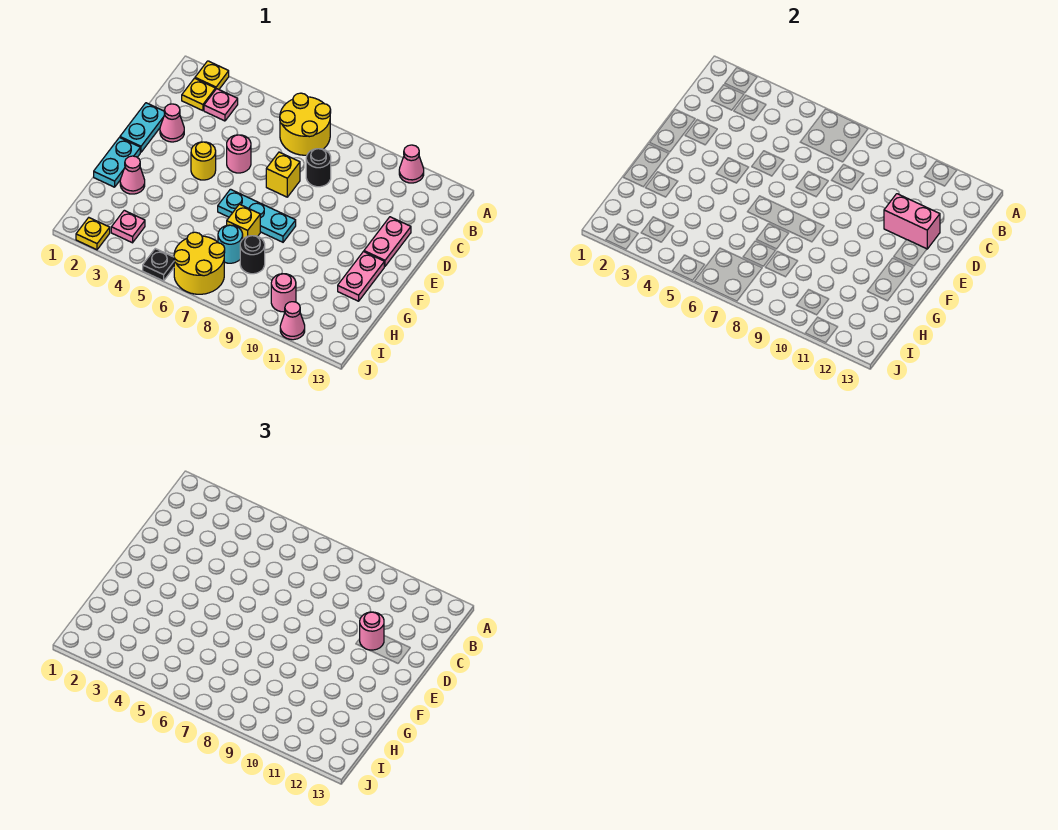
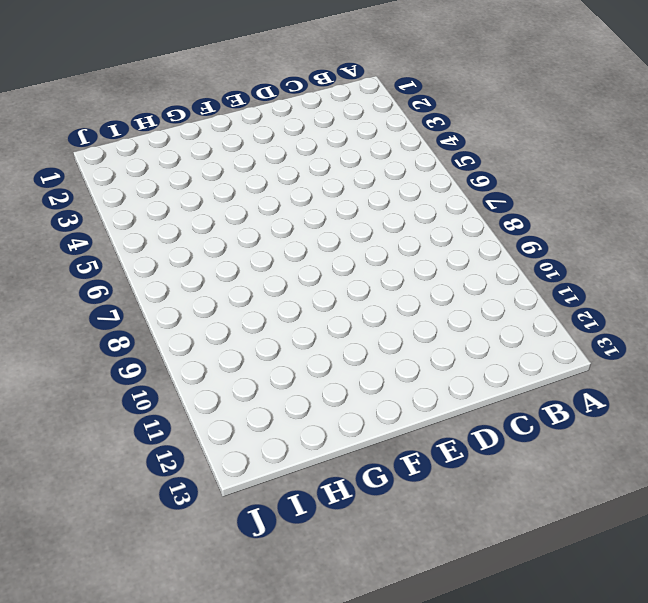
none -> yellow plate A2 level 1
none -> yellow round brick A6:B7 level 1
none -> pink cone A11 level 1

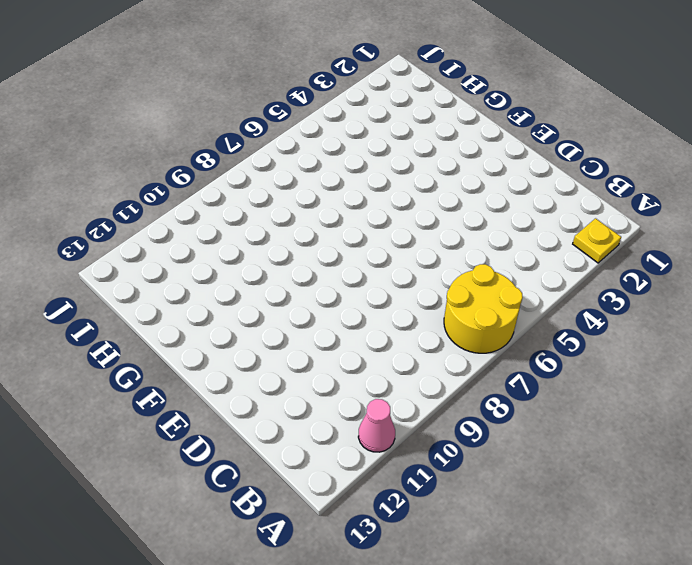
none -> yellow plate B2 level 1
none -> pink plate B3 level 1
none -> black round brick C8 level 1

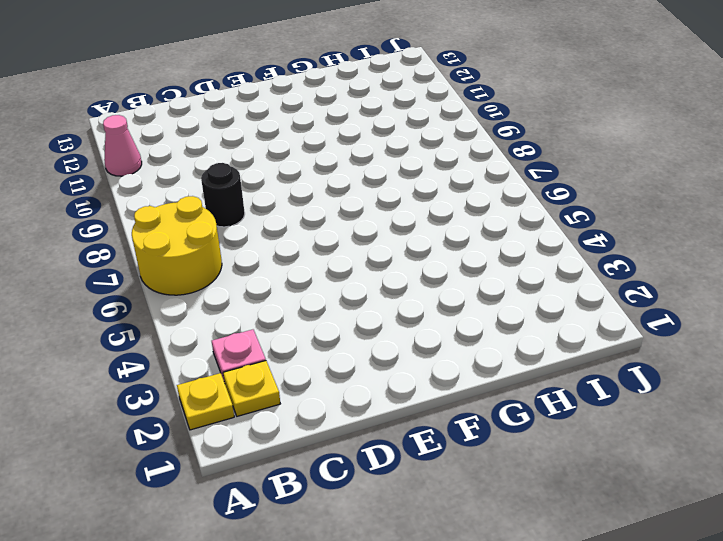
none -> cyan plate D1:E1 level 1
none -> pink cone D2 level 1
none -> pink round brick D5 level 1

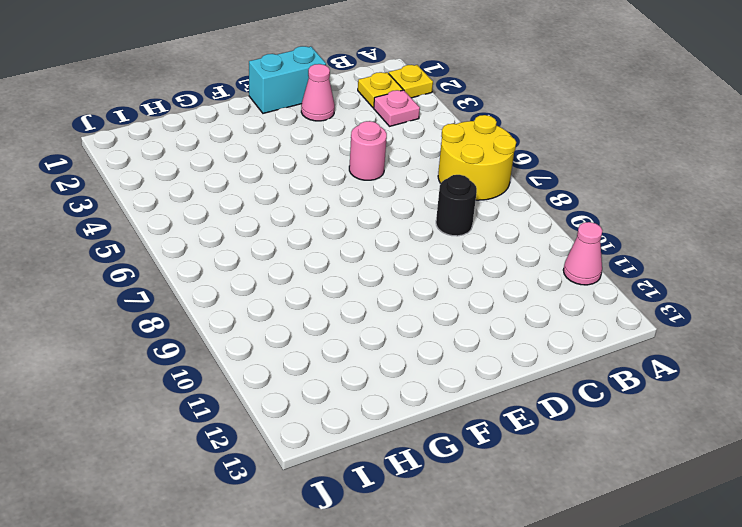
cyan brick D1:E1 level 1 -> cyan plate D1:E1 level 1
none -> yellow brick D7 level 1
none -> pink plate D12:E12 level 1
none -> yellow round brick E4 level 1

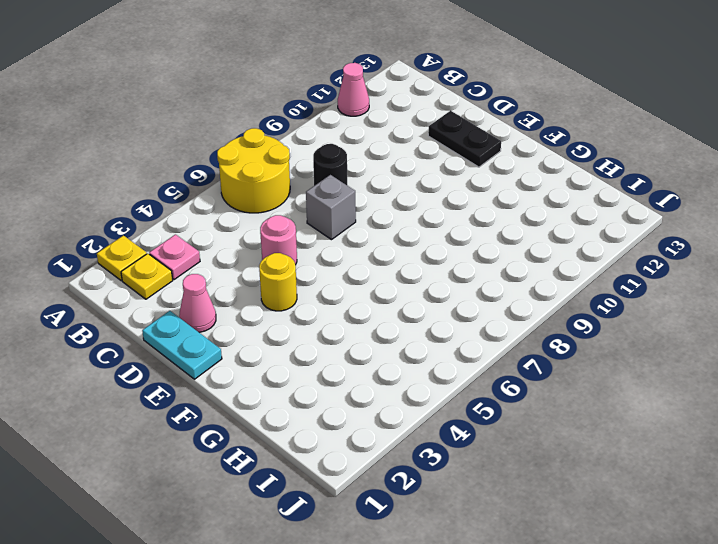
grey brick D7 level 1 -> yellow brick D7 level 1
black plate D12:E12 level 1 -> pink plate D12:E12 level 1
none -> cyan plate F1:G1 level 1
none -> cyan plate F6:F8 level 1
none -> pink plate F12:G12 level 1

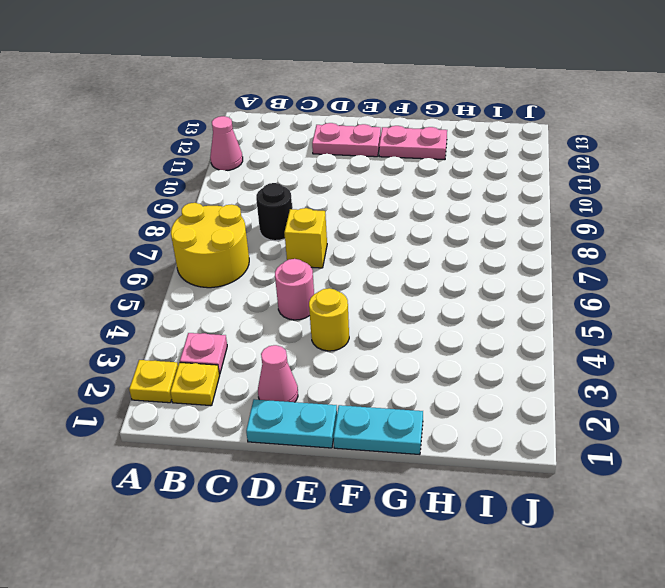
none -> cyan plate F6:F8 level 1
none -> pink cone G2 level 1
none -> yellow brick G7 level 1

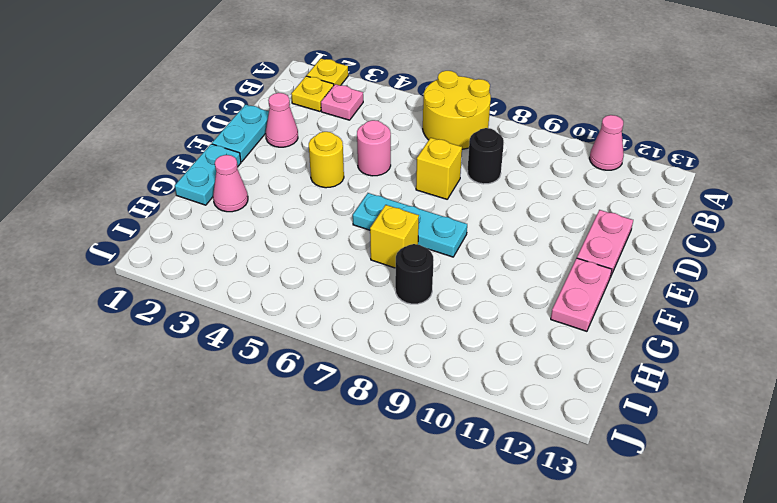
none -> cyan round brick H7 level 1
none -> pink plate I3 level 1
none -> yellow round brick I6:J7 level 1

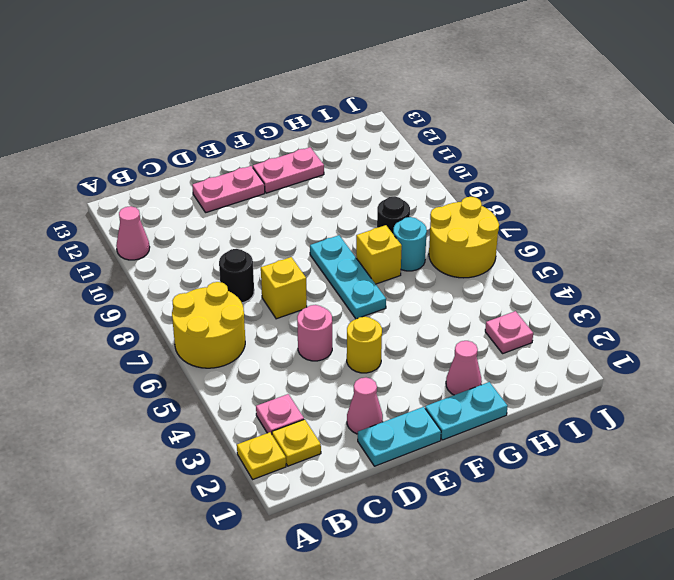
none -> pink round brick I10 level 1
none -> yellow plate J2 level 1
none -> black plate J5 level 1

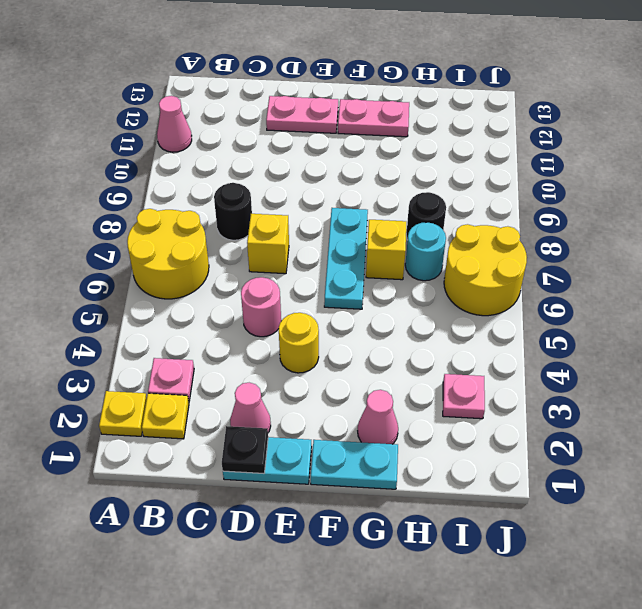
black plate D1 level 2 -> black plate J5 level 1
none -> pink round brick I10 level 1
none -> yellow plate J2 level 1
none -> pink cone J11 level 1

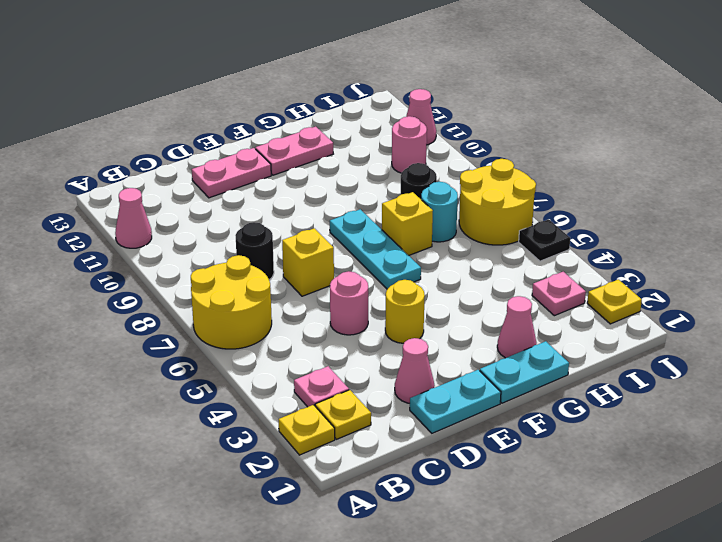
none -> pink brick D11:D12 level 2
none -> pink round brick D11 level 3

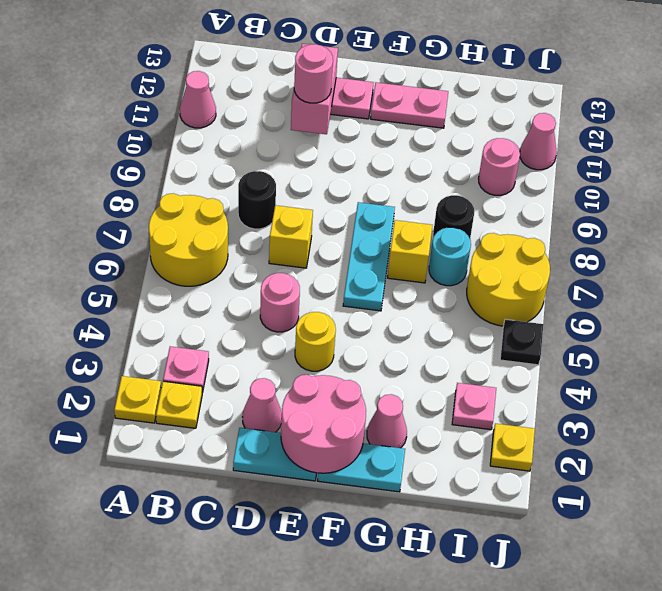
pink round brick E1:F2 level 2 -> none

